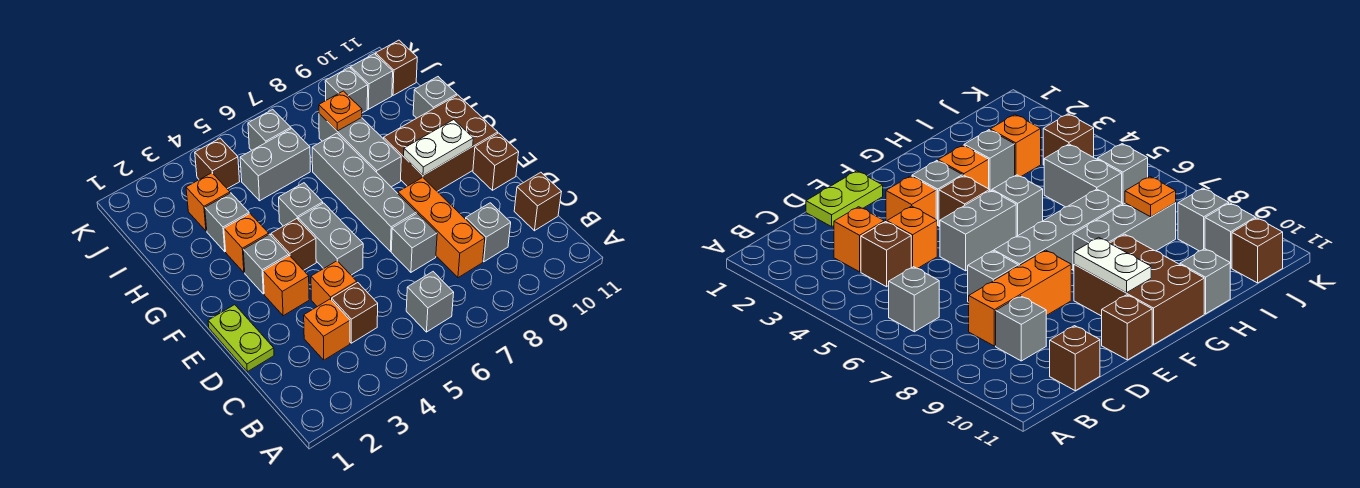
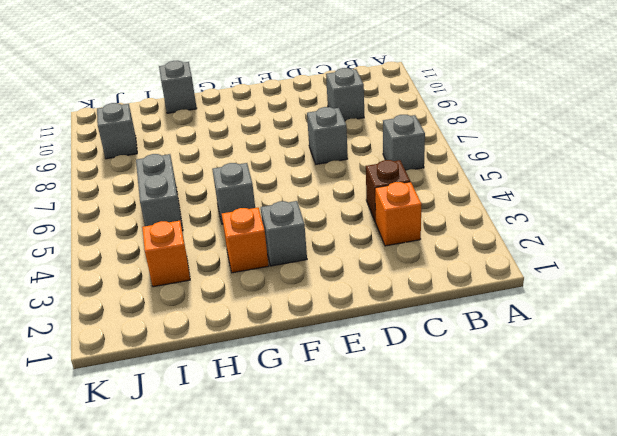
none -> orange brick C8:E8 level 1
none -> brown brick C11 level 1
none -> lime plate D1:E1 level 1
none -> orange brick D4 level 1

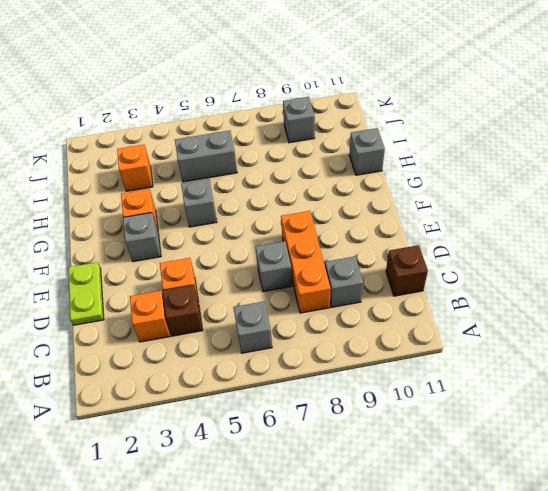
none -> orange brick E3 level 1
none -> grey brick E5:F5 level 1
none -> grey brick E7:H7 level 1
none -> brown brick E11 level 1

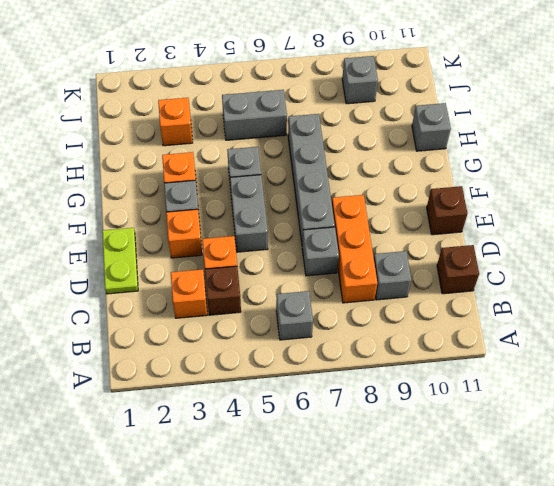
none -> brown brick F4 level 1
none -> brown brick F9:G11 level 1
none -> grey brick G8:I8 level 1
none -> grey brick H3 level 1

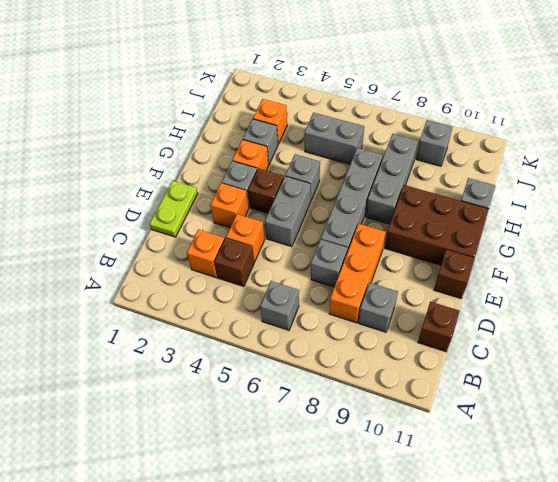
none -> brown brick J4 level 1
none -> grey brick J6 level 1
none -> grey brick J10 level 1
none -> brown brick J11 level 1

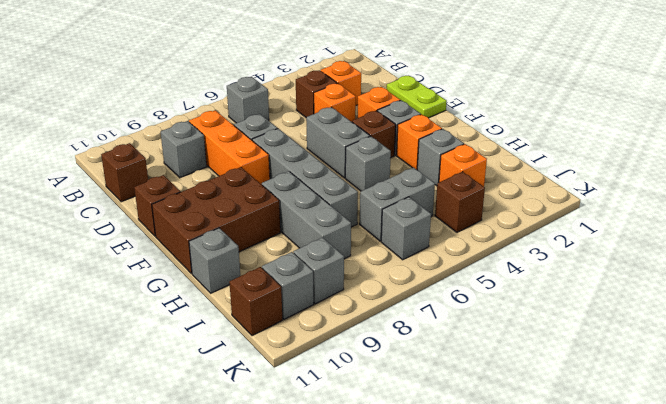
none -> white plate F9:F10 level 2
none -> orange plate I8 level 2

